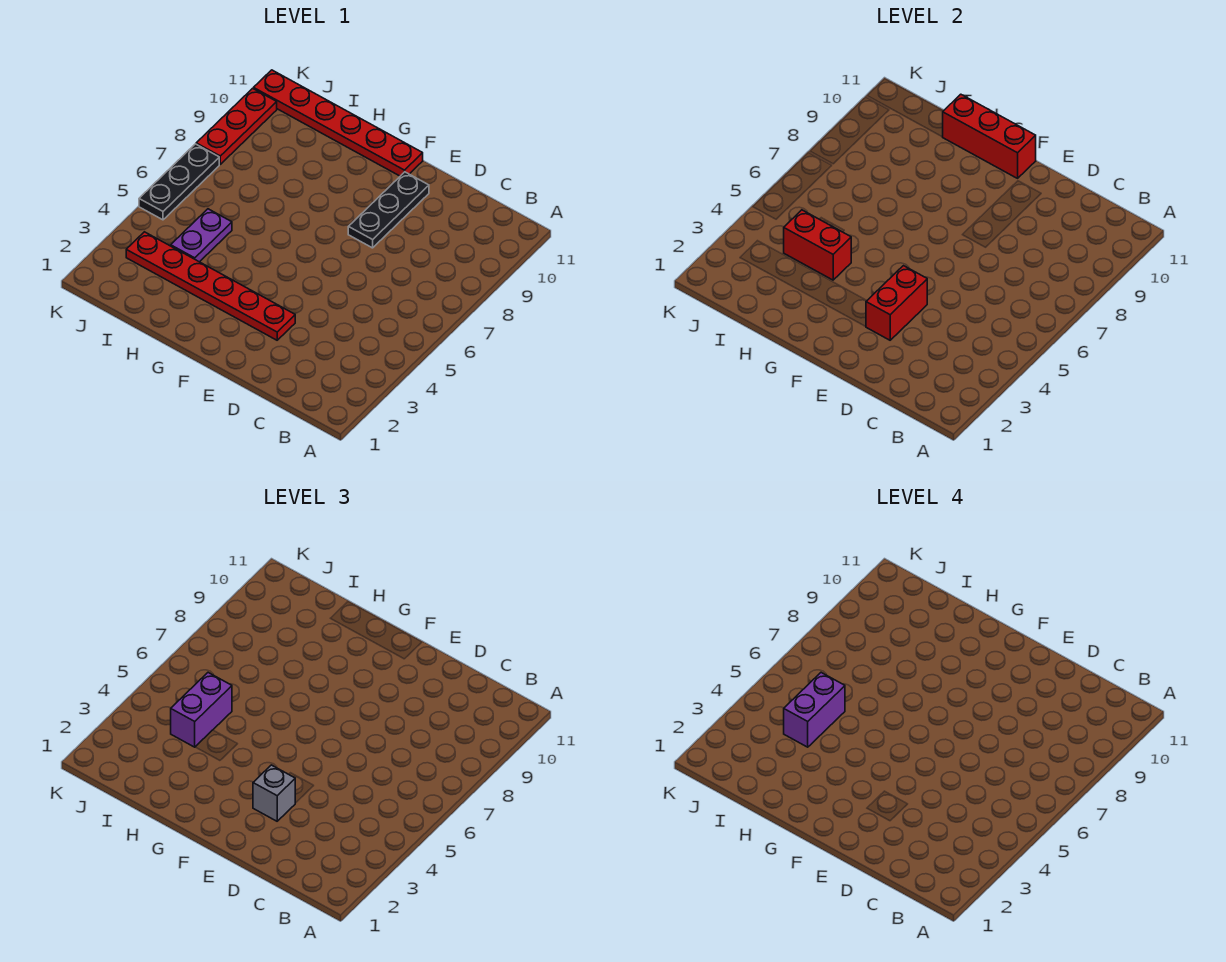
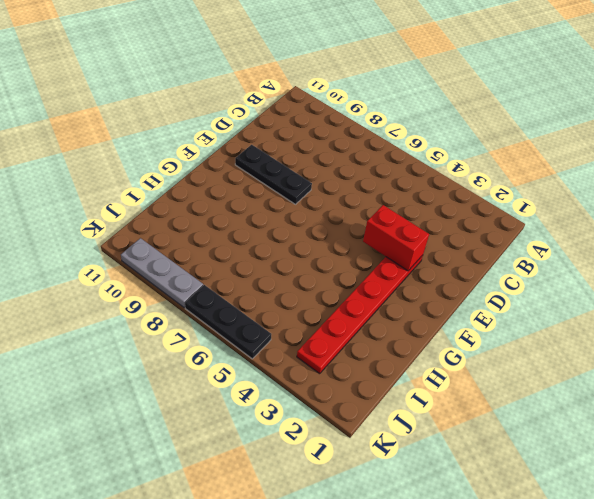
grey plate K8:K10 level 1 -> red plate K8:K10 level 1
none -> red plate F11:K11 level 1
none -> purple plate I4:I5 level 1
none -> red brick F11:H11 level 2

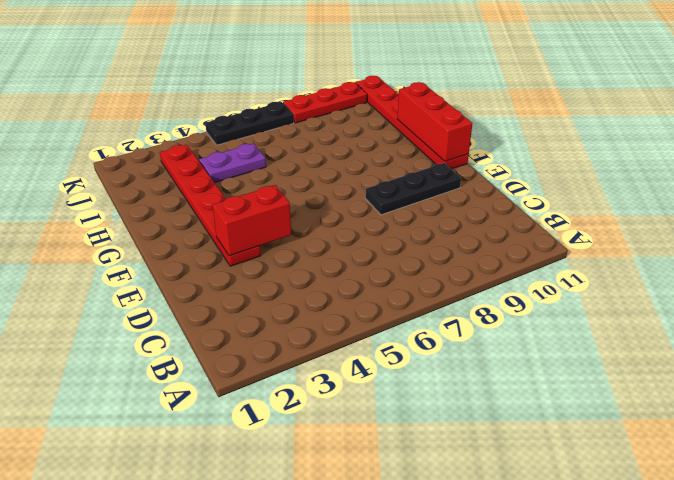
none -> red brick H4:I4 level 2
none -> grey brick E3 level 3
none -> purple brick I4:I5 level 3

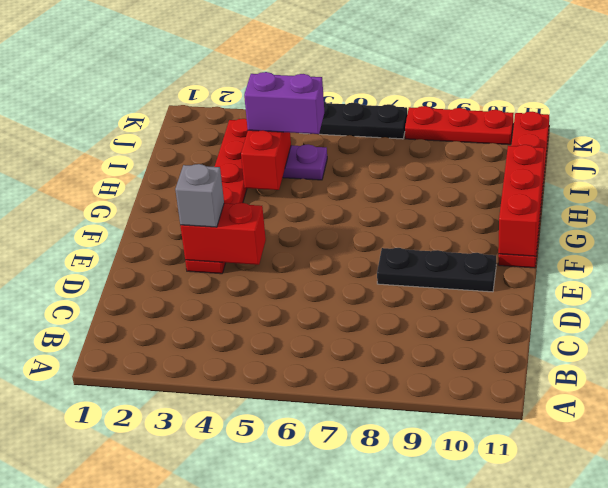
none -> purple brick I4:I5 level 4

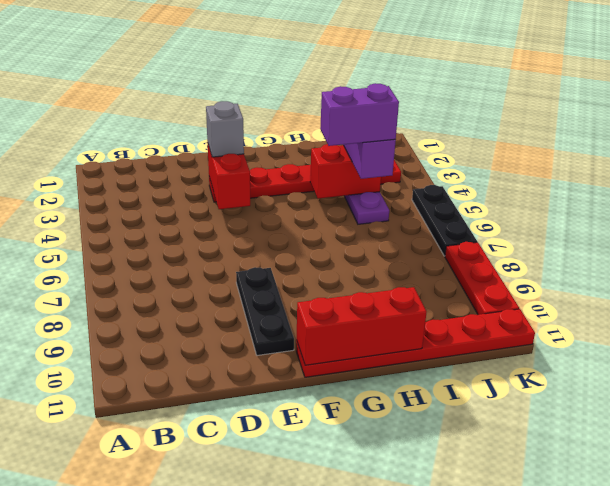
purple brick H5:I5 level 4 -> purple brick I4:I5 level 4

